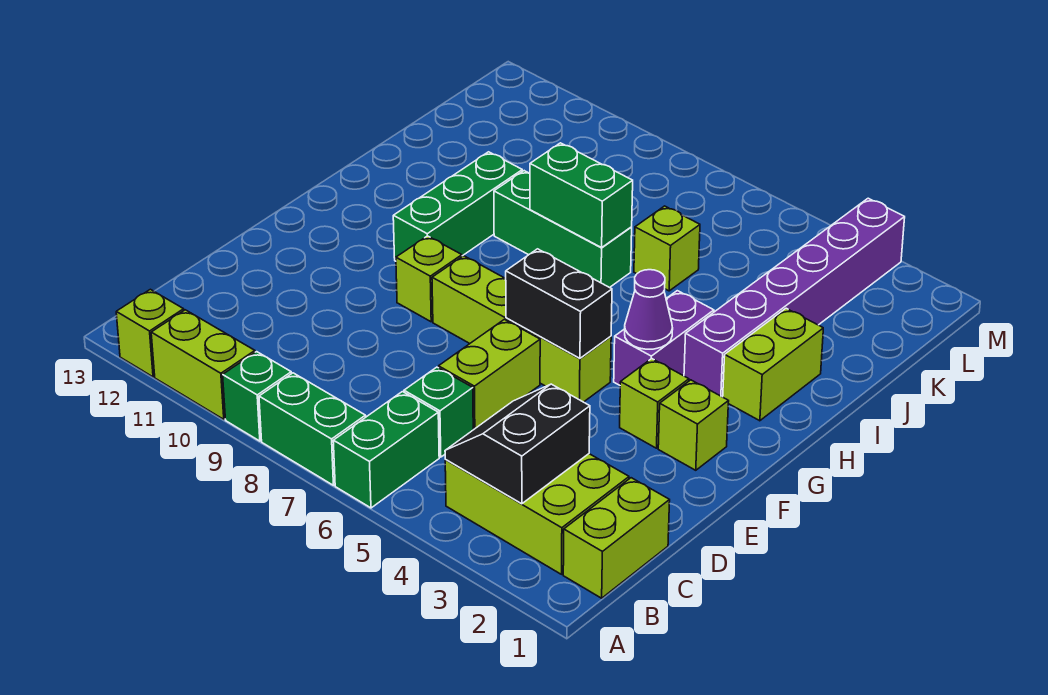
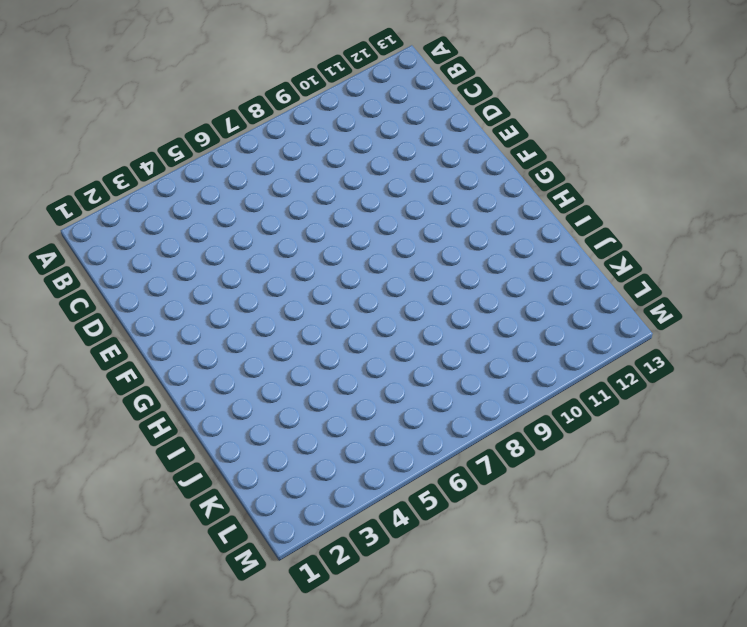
none -> green brick A6:B6 level 1
none -> green brick A7:A8 level 1
none -> green brick A9 level 1

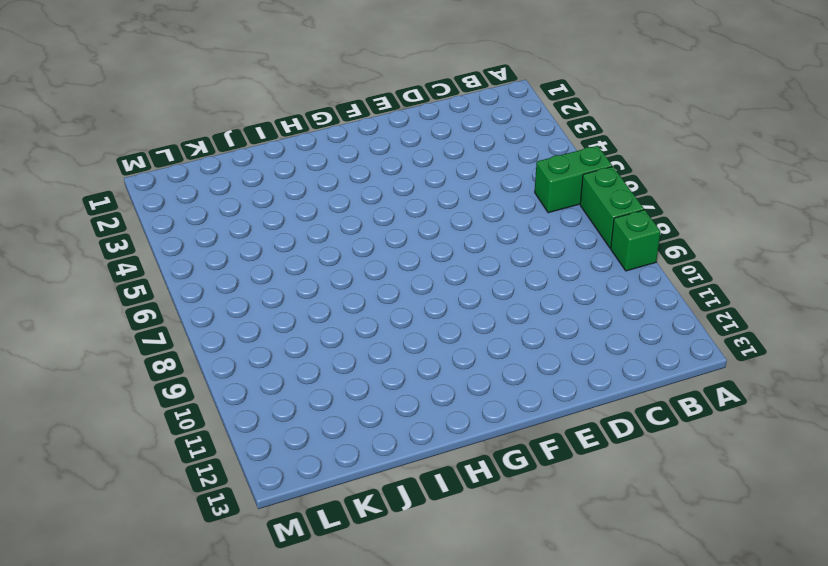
none -> lime brick A10:A11 level 1
none -> lime brick A12 level 1
none -> lime brick B1:C1 level 1

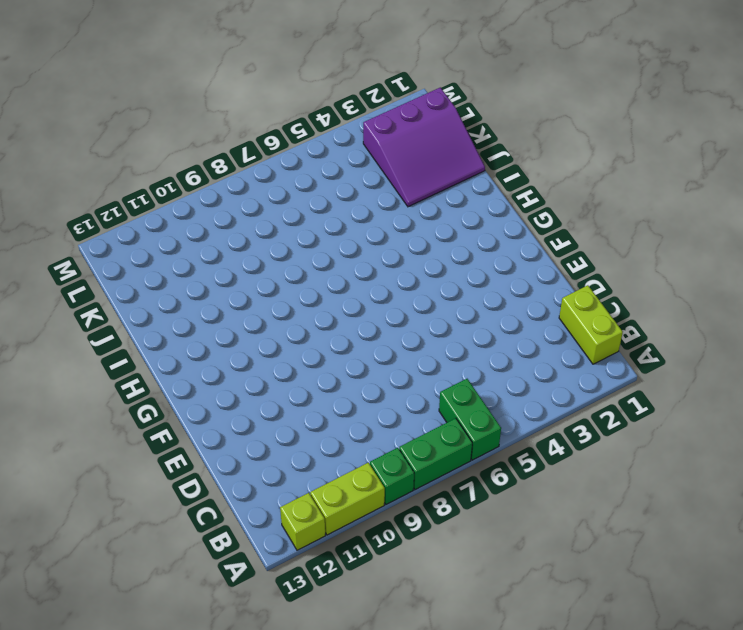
purple slope J1:L3 level 1 top L -> purple brick H3:M3 level 1
none -> lime brick B2:C4 level 1
none -> green brick C6 level 1
none -> lime brick D6:E6 level 1

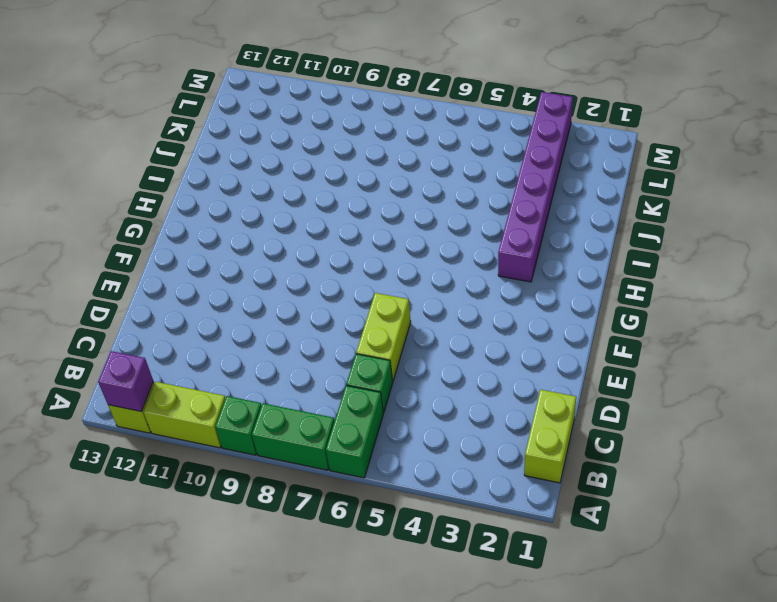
purple brick A12 level 2 -> none
none -> lime brick B2:C4 level 1
none -> lime brick F2 level 1
none -> lime brick F3 level 1

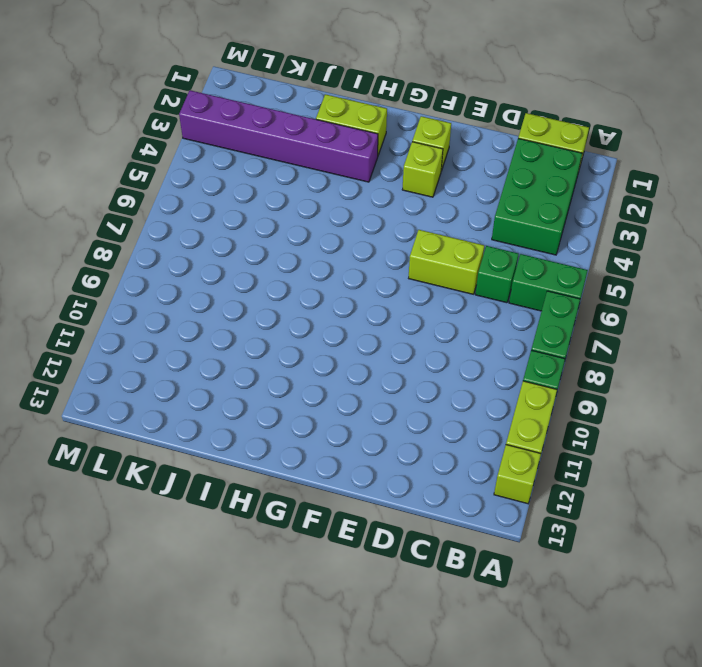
green brick B2:C4 level 1 -> lime brick B2:C4 level 1
none -> lime brick F5:F8 level 1
none -> lime brick F9 level 1
none -> purple brick G4:H4 level 1

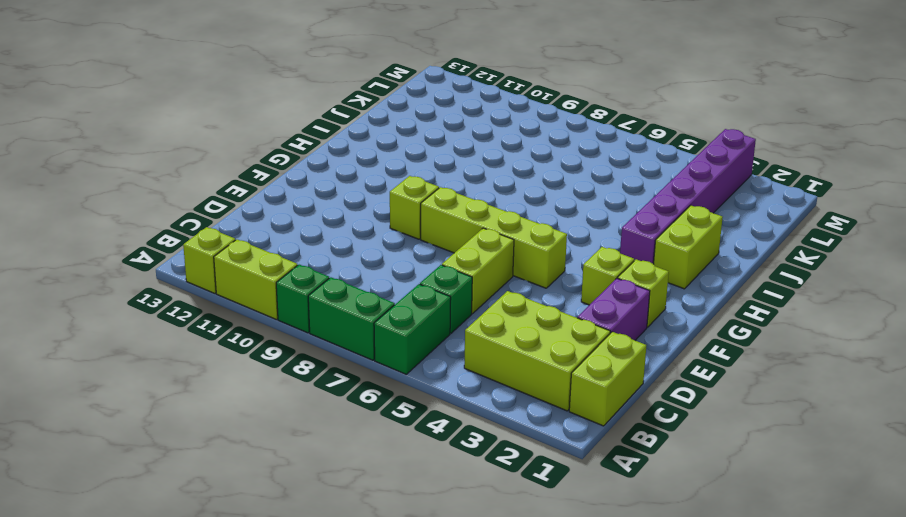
purple brick D2:E2 level 1 -> purple brick G4:H4 level 1
none -> green brick G10:I10 level 1
none -> green brick I7:I9 level 1
none -> lime brick J6 level 1

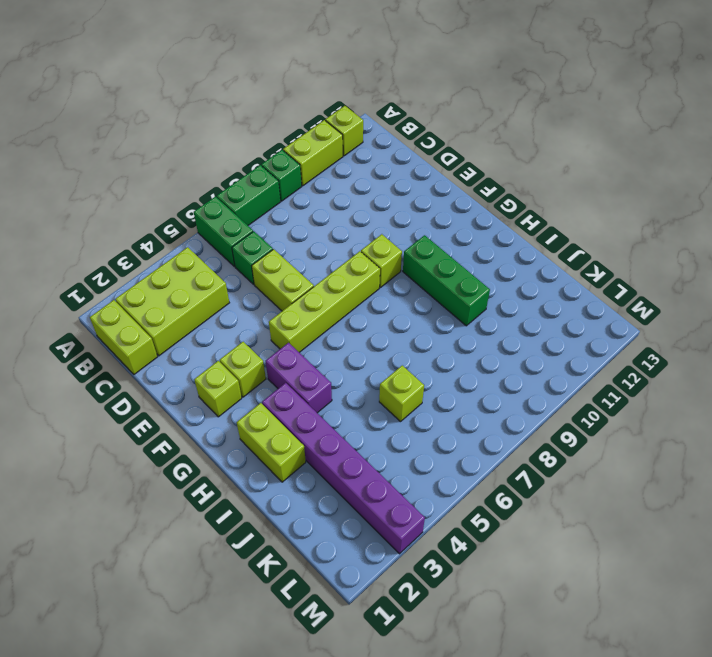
none -> green brick I7:I9 level 1
none -> black slope B3:C4 level 2 top 3
none -> black brick F5:F6 level 2

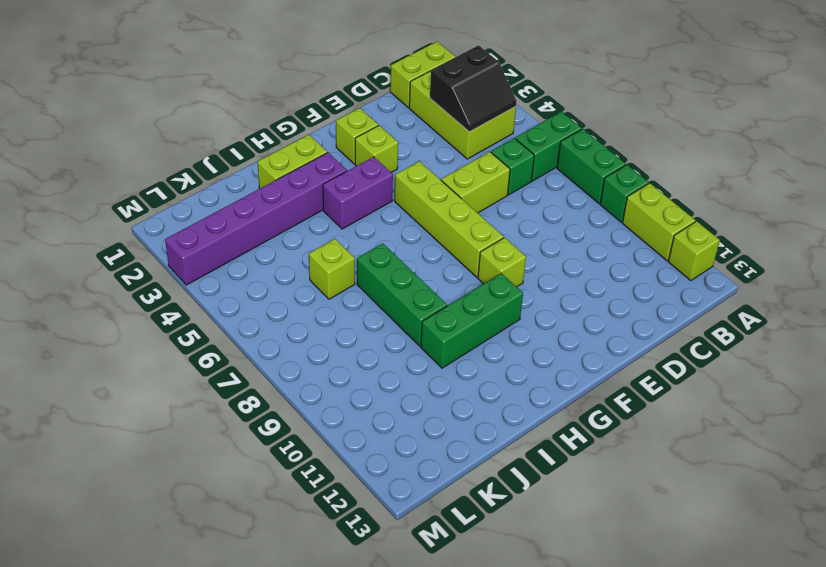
none -> black brick F5:F6 level 2
none -> purple cone G4 level 2
none -> green brick I7:I8 level 2

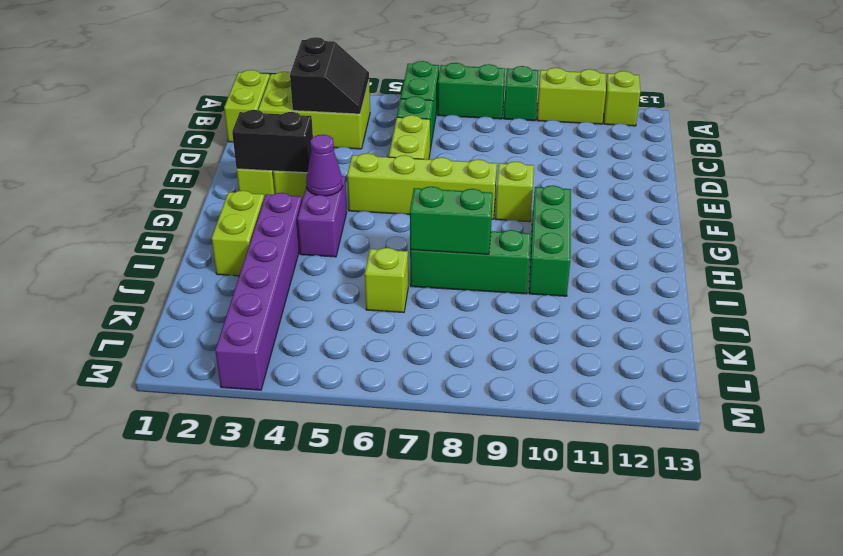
black brick F2:F3 level 2 -> black brick F5:F6 level 2

